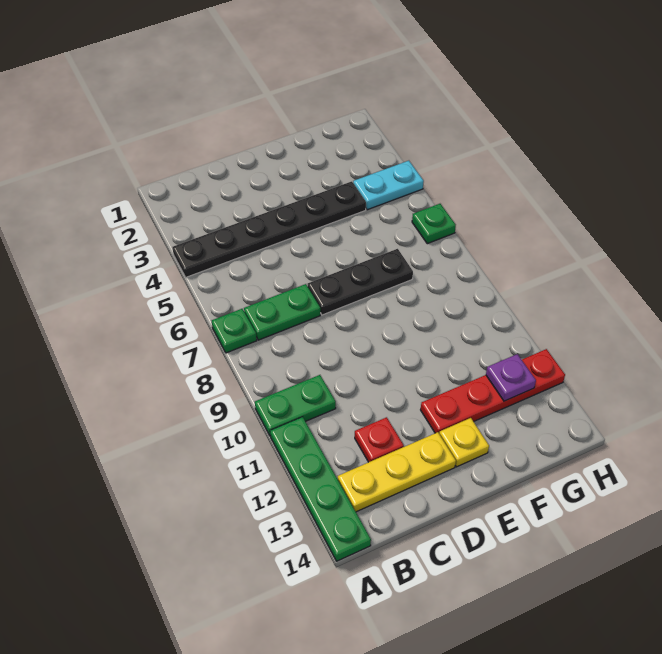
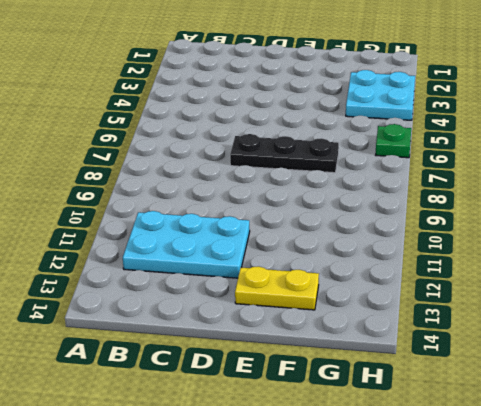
cyan plate B11:D12 level 1 -> red plate C12 level 1
yellow plate E13:F13 level 1 -> yellow plate E13 level 1
cyan plate G3:H4 level 1 -> cyan plate G4:H4 level 1
none -> black plate A4:F4 level 1
none -> green plate A7 level 1
none -> green plate A10:B10 level 1

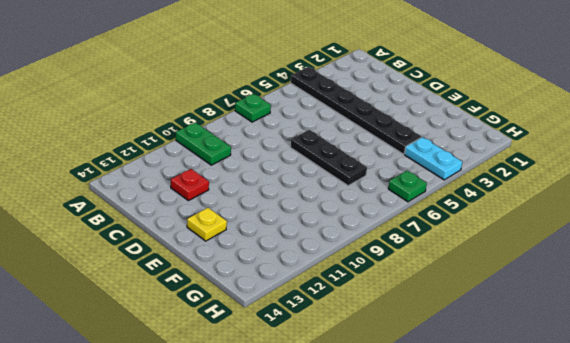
none -> green plate A11:A14 level 1
none -> green plate B7:C7 level 1
none -> yellow plate B13:D13 level 1

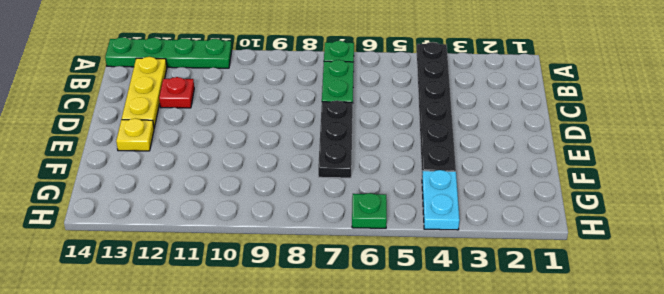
none -> green plate A10:B10 level 1
none -> red plate E12:H12 level 1
none -> purple plate G12 level 2

